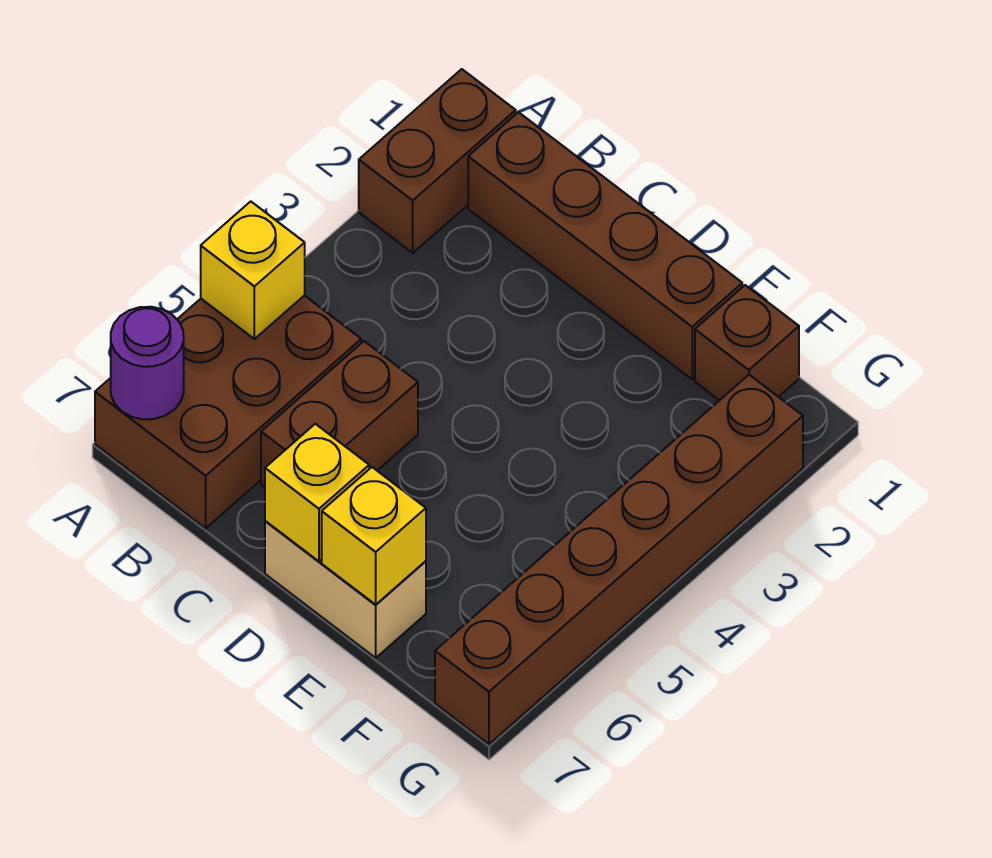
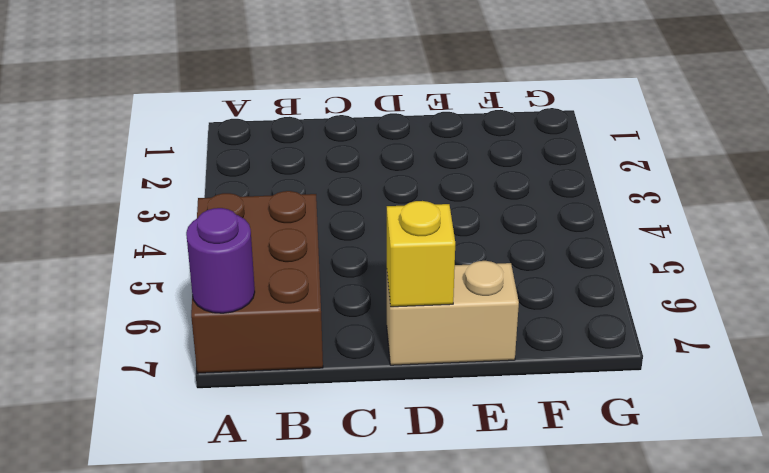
none -> brown brick A1:A2 level 1
none -> brown brick B1:E1 level 1

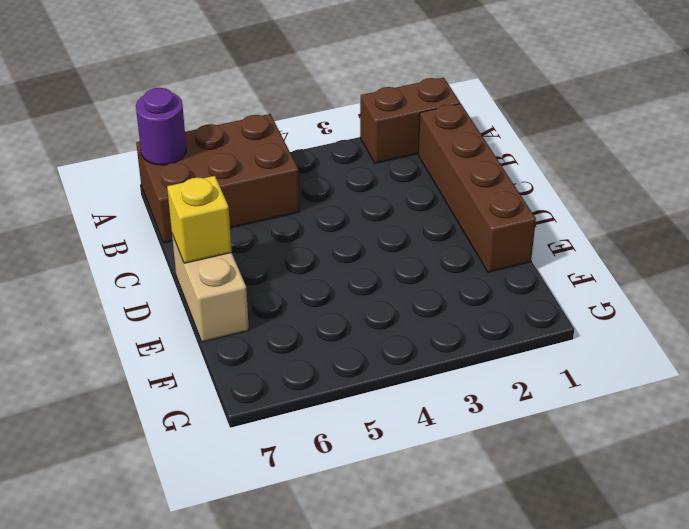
none -> brown brick C5:C6 level 1
none -> brown brick F1 level 1

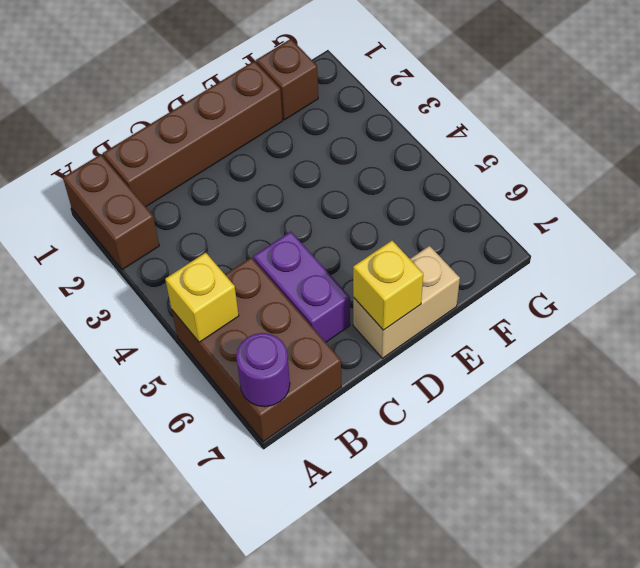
purple brick C5:C6 level 1 -> brown brick C5:C6 level 1
none -> brown brick G2:G7 level 1
none -> yellow brick E7 level 2

